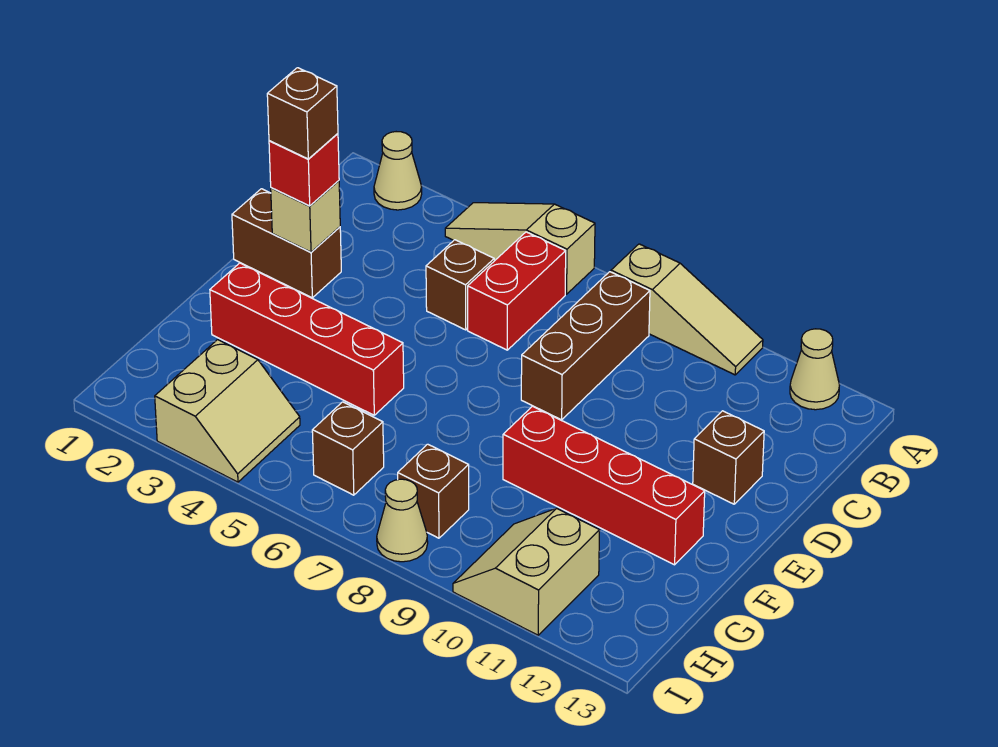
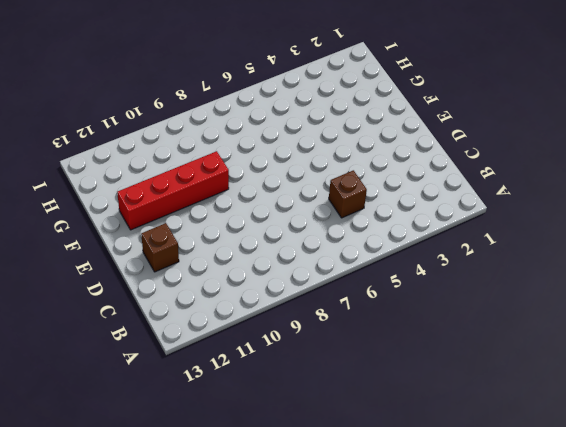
none -> tan cone A2 level 1
none -> tan slope A4:A6 level 1 top 6
none -> tan slope A8:A10 level 1 top 8

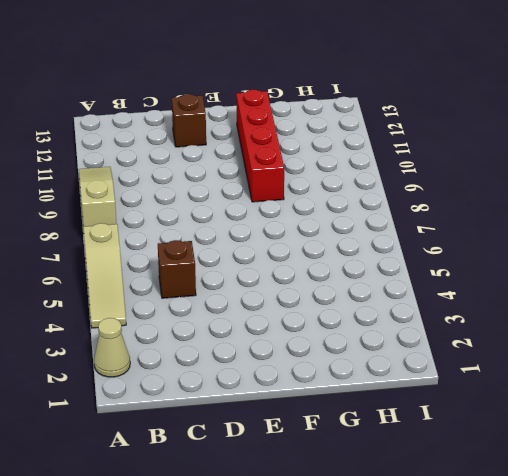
none -> tan cone A12 level 1
none -> red brick B6:C6 level 1
none -> brown brick B8:D8 level 1

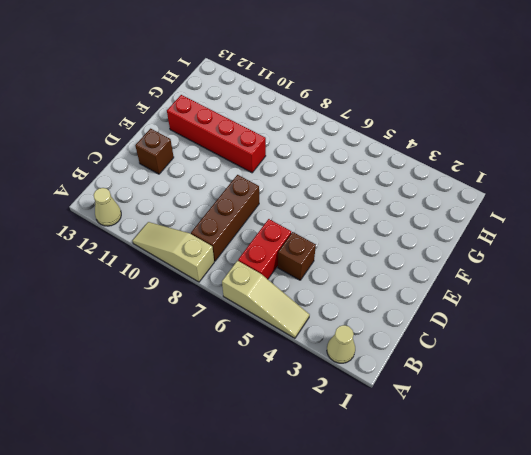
none -> brown brick D1:D2 level 1
none -> red brick F2:F5 level 1
none -> tan slope H3:I4 level 1 top 3

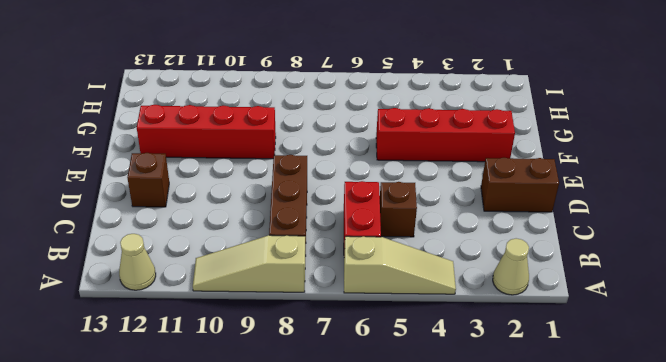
none -> tan slope H3:I4 level 1 top 3
none -> brown brick H6 level 1
none -> brown brick H8 level 1

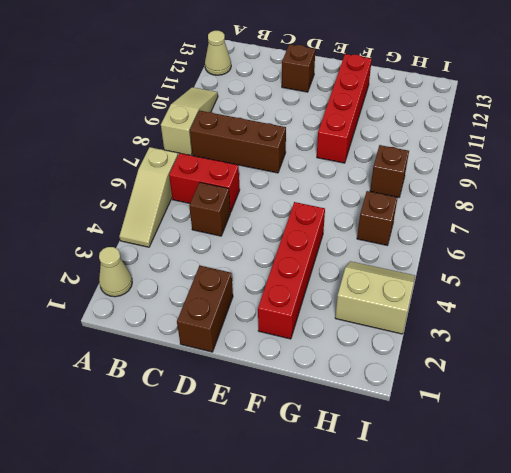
none -> tan slope H10:I11 level 1 top 11
none -> tan cone I8 level 1
none -> tan brick D2 level 2

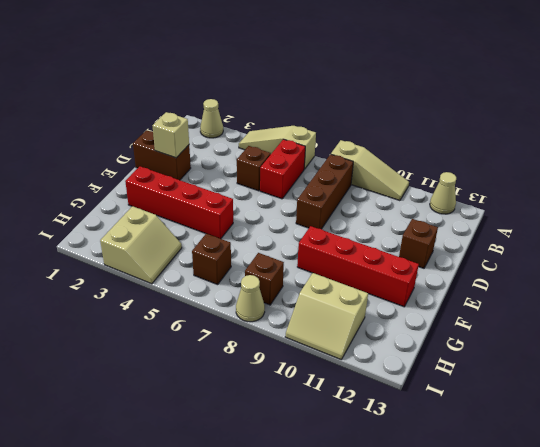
tan slope H10:I11 level 1 top H -> tan slope H10:I11 level 1 top 11
none -> red brick D2 level 3
none -> brown brick D2 level 4

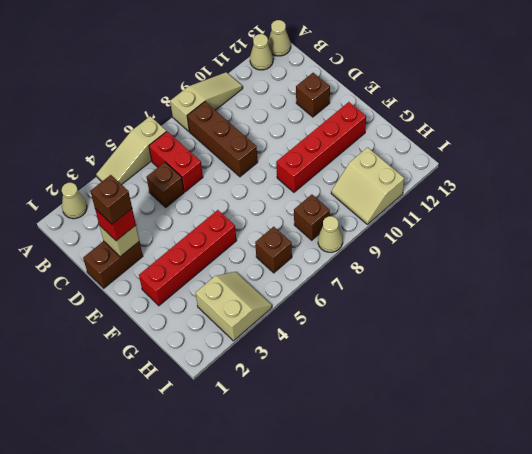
tan cone A13 level 1 -> none

